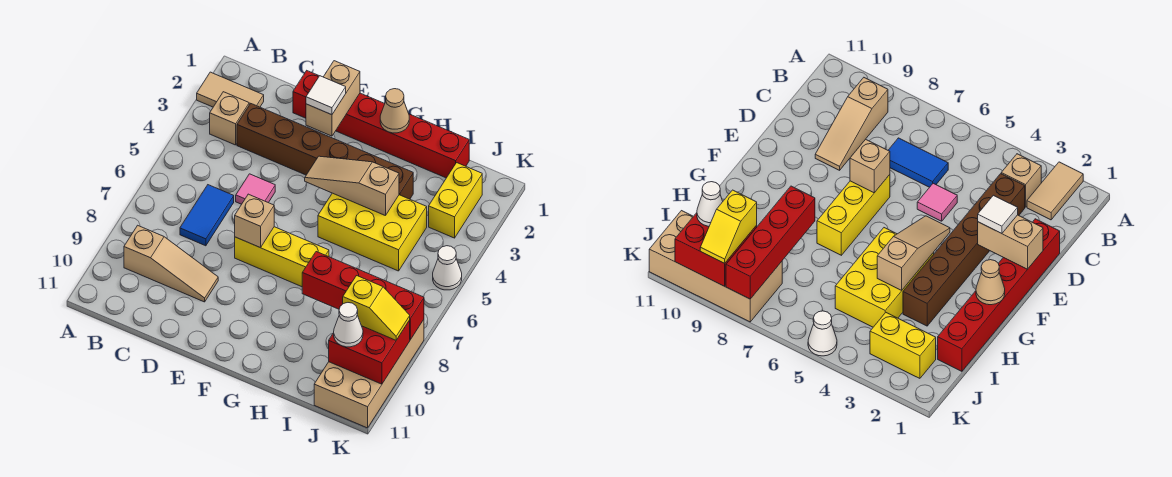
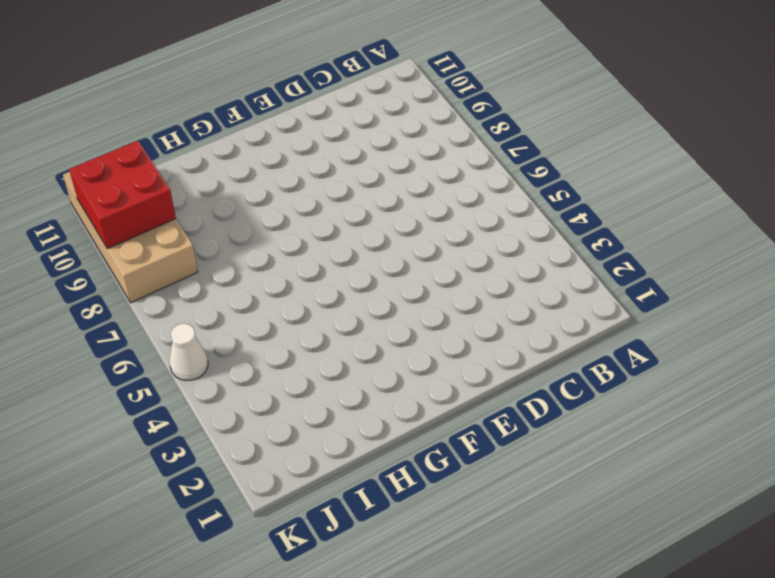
none -> tan tile A2:B2 level 1
none -> tan brick B3 level 1
none -> tan slope B9:D9 level 1 top B

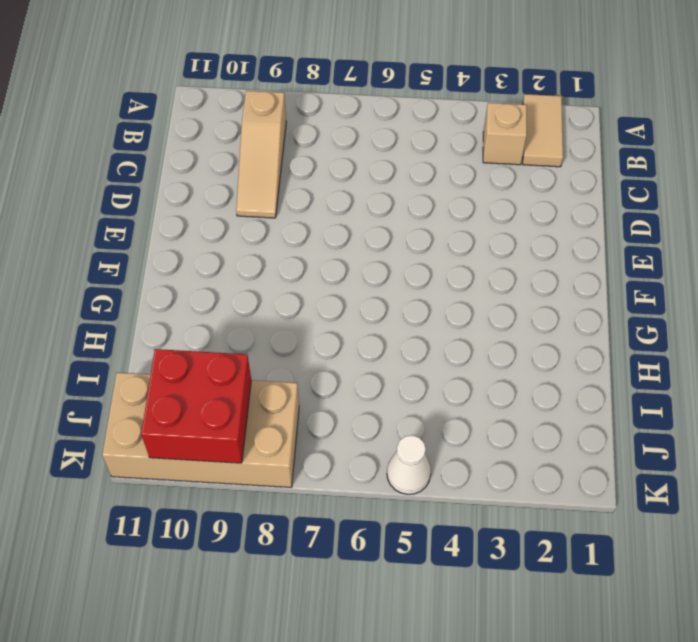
none -> brown brick C3:H3 level 1
none -> blue tile C6:C7 level 1
none -> red brick D1:I1 level 1

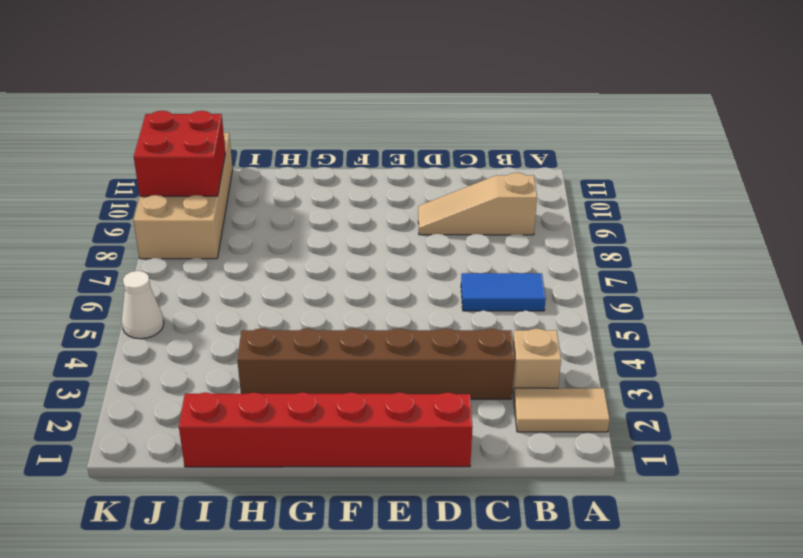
blue tile B6:C6 level 1 -> blue tile C6:C7 level 1
none -> pink tile D5 level 1
none -> yellow brick E7:G7 level 1
none -> yellow brick G4:I5 level 1

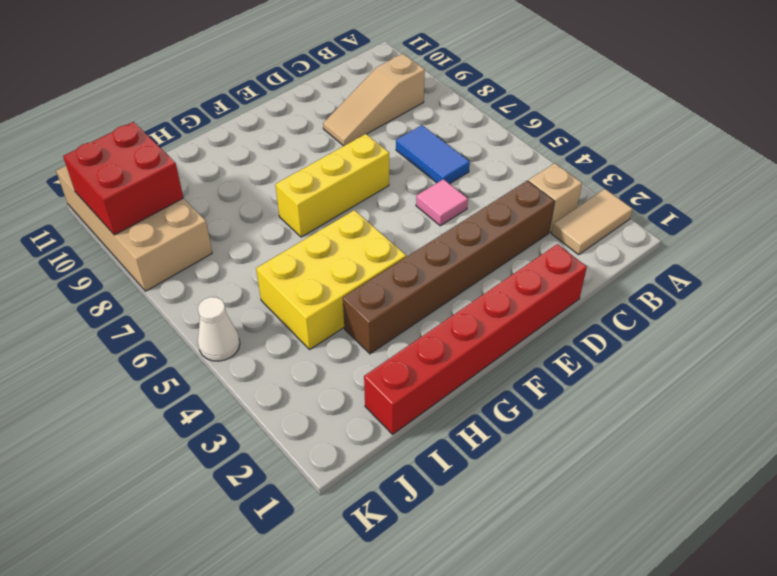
none -> yellow brick J2:J3 level 1
none -> tan brick E1:E2 level 2
none -> tan brick E7 level 2

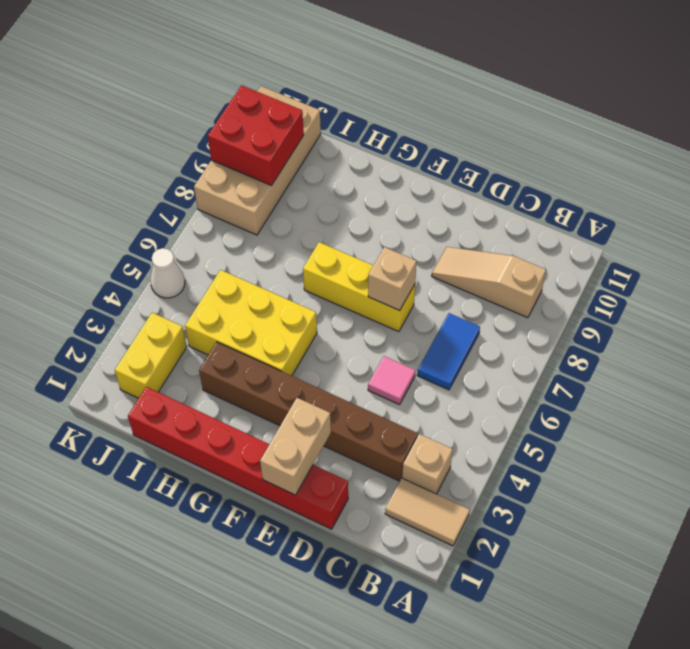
none -> tan slope F4:H4 level 2 top H
none -> tan cone G1 level 2
none -> red brick H8:K8 level 2

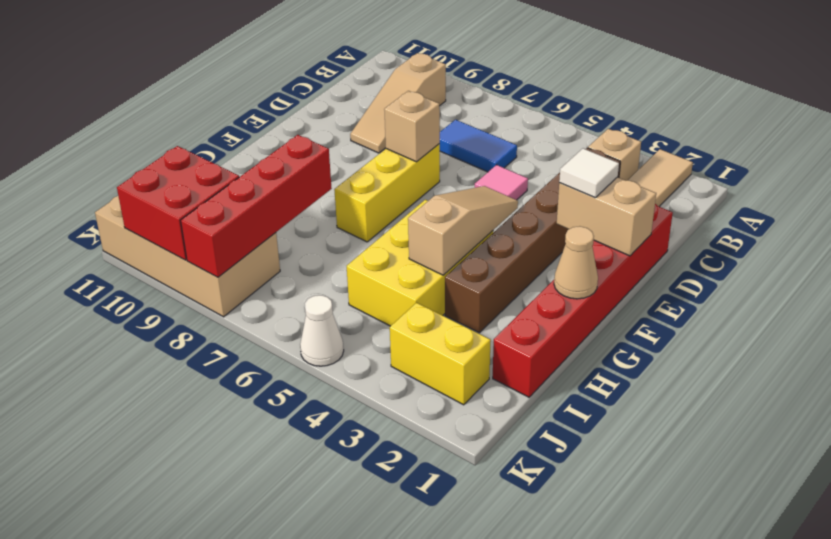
none -> yellow slope J9:K9 level 3 top J
none -> white cone J10 level 3

